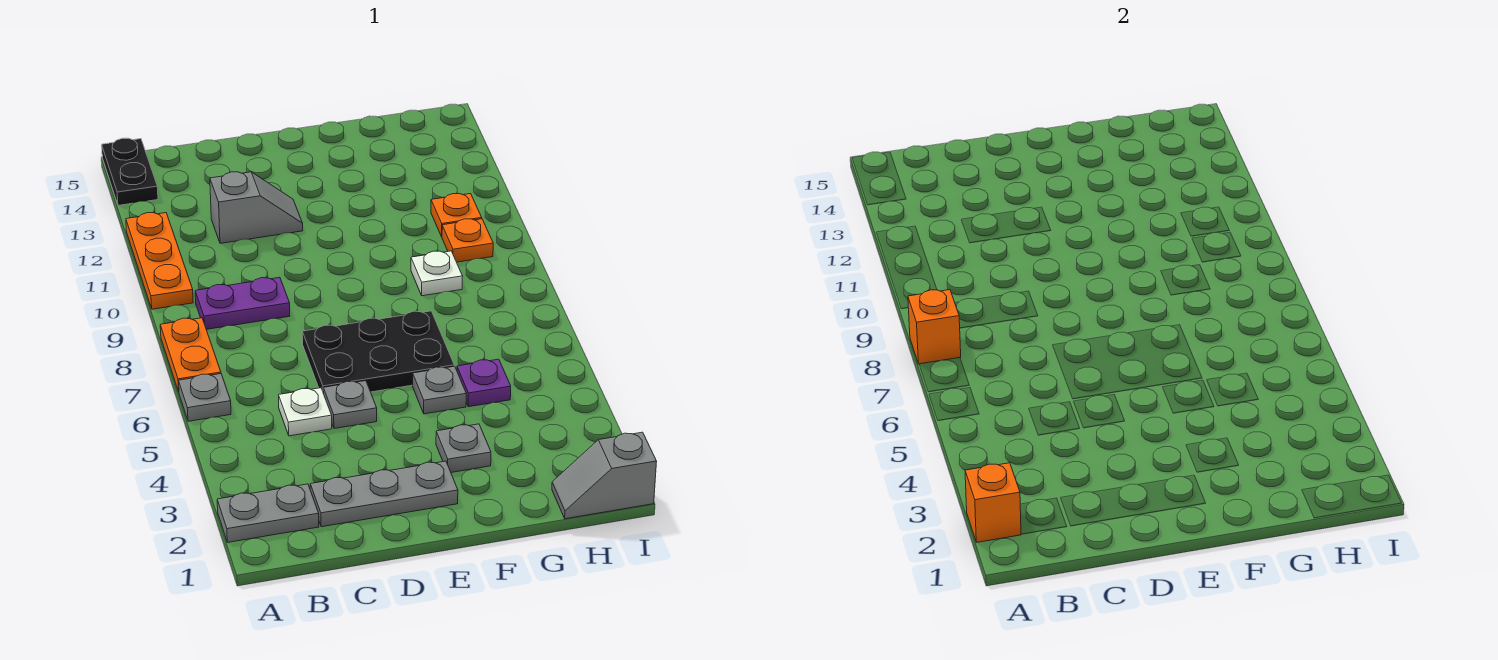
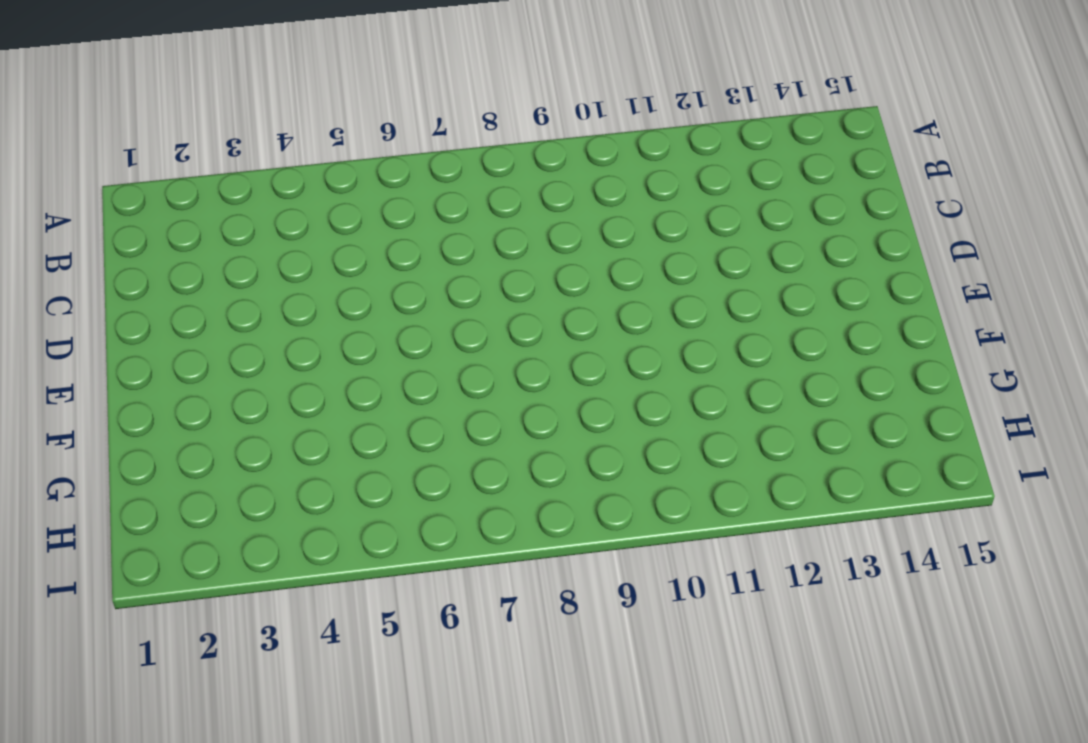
none -> grey plate A2:B2 level 1
none -> grey plate A6 level 1
none -> orange plate A7:A8 level 1

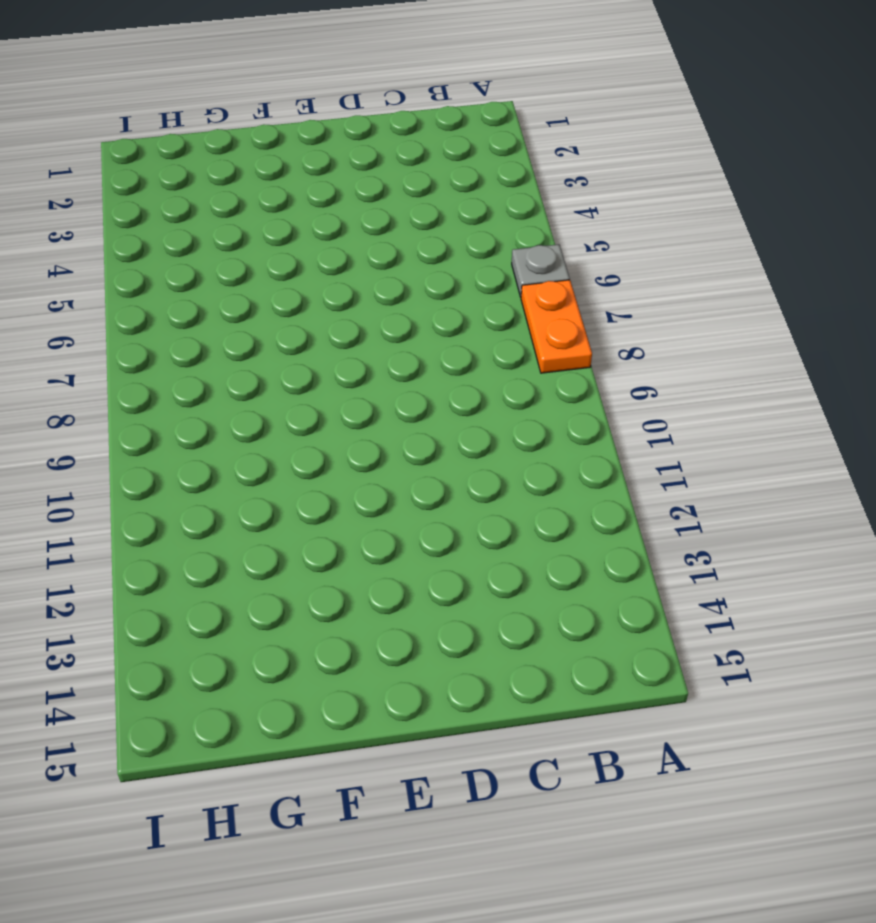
none -> grey plate A2:B2 level 1
none -> orange plate A10:A12 level 1
none -> black plate A14:A15 level 1

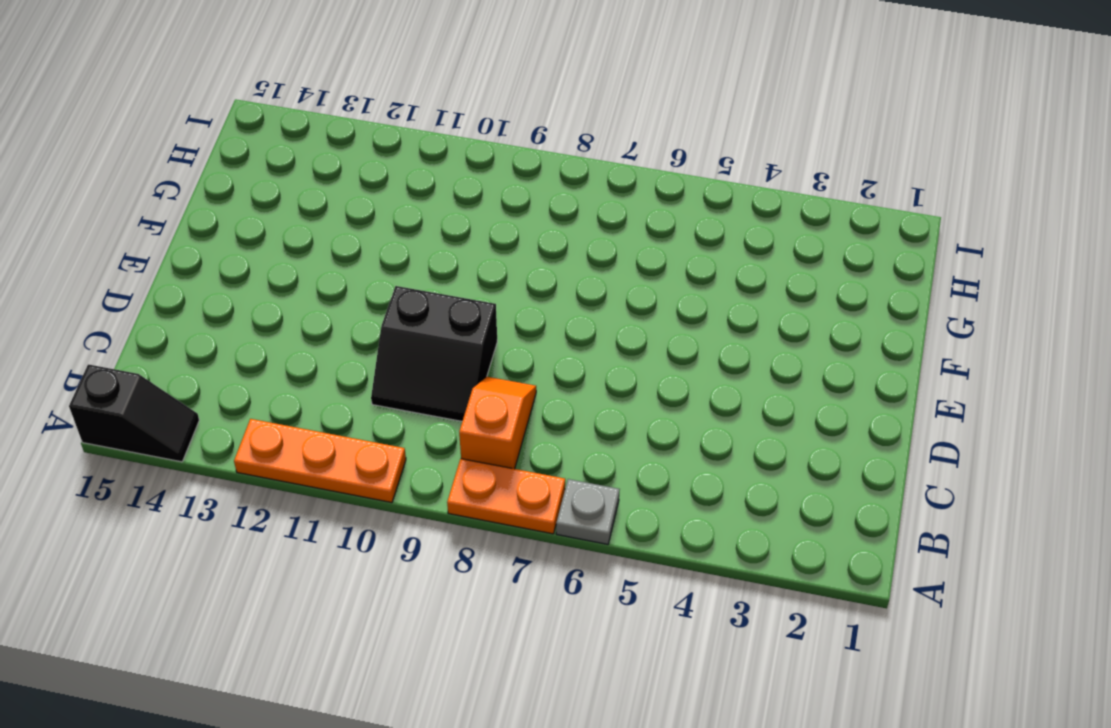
black slope A14:A15 level 1 top 15 -> black plate A14:A15 level 1
orange slope B8:C8 level 1 top B -> none
black slope C9:D10 level 1 top D -> purple plate B9:C9 level 1
none -> grey plate A2:B2 level 1
none -> grey plate C2:E2 level 1
none -> white plate C5 level 1

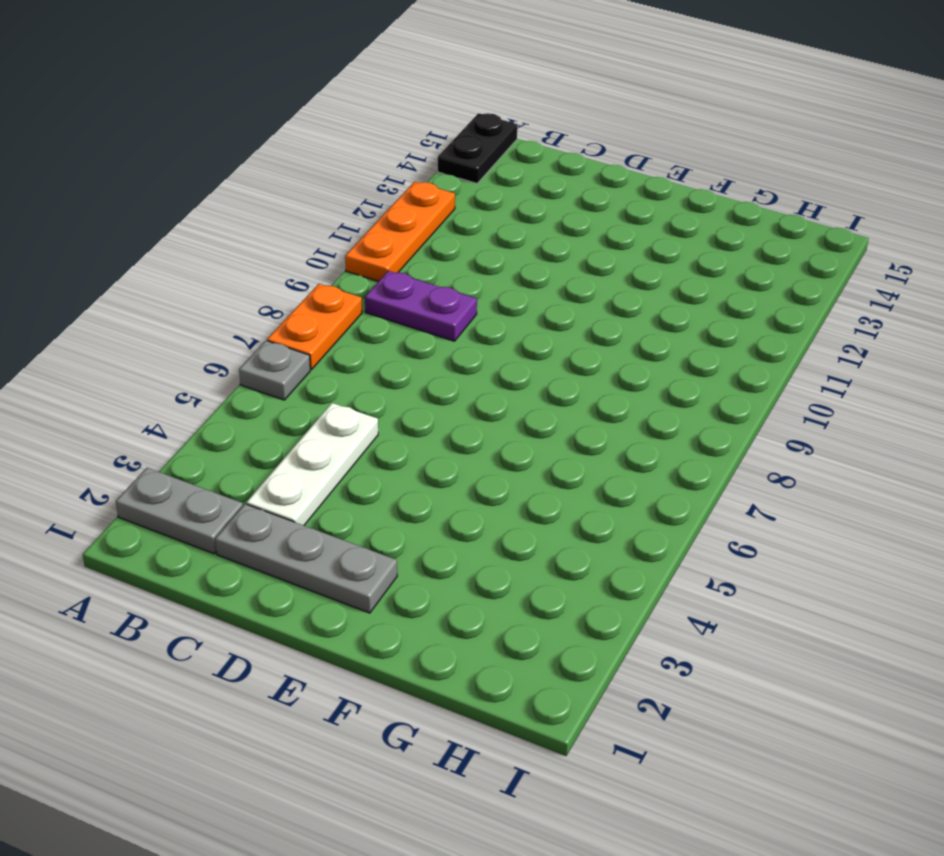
white plate C3:C5 level 1 -> white plate C5 level 1
none -> grey slope C12:D12 level 1 top C
none -> grey plate D5 level 1
none -> black plate D6:F7 level 1

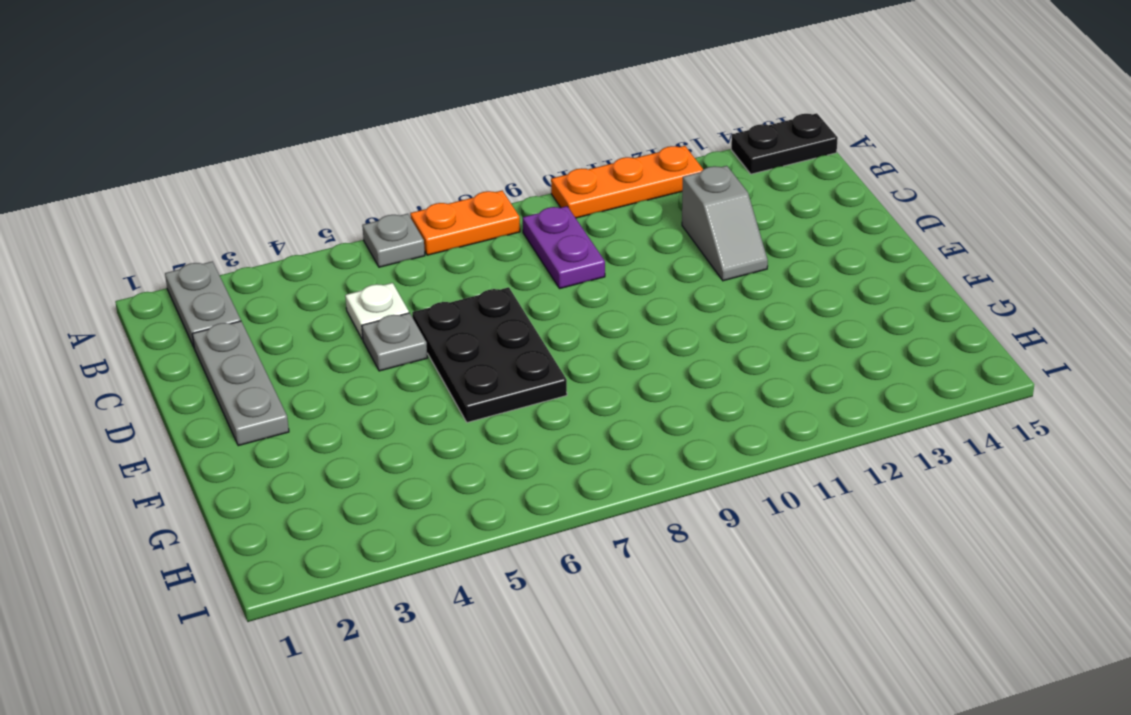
none -> grey plate F3 level 1
none -> grey plate F5 level 1
none -> purple plate G5 level 1

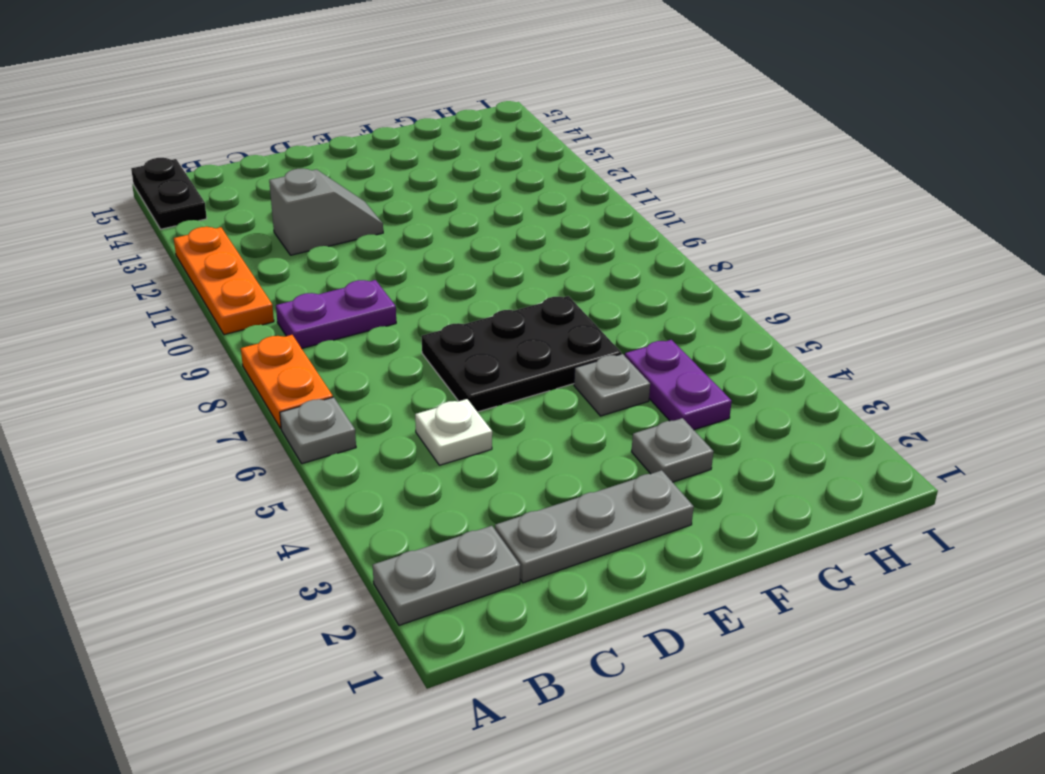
purple plate G4:G5 level 1 -> purple plate G5 level 1
none -> grey plate D5 level 1
none -> white plate G9 level 1
none -> grey slope H1:I1 level 1 top I

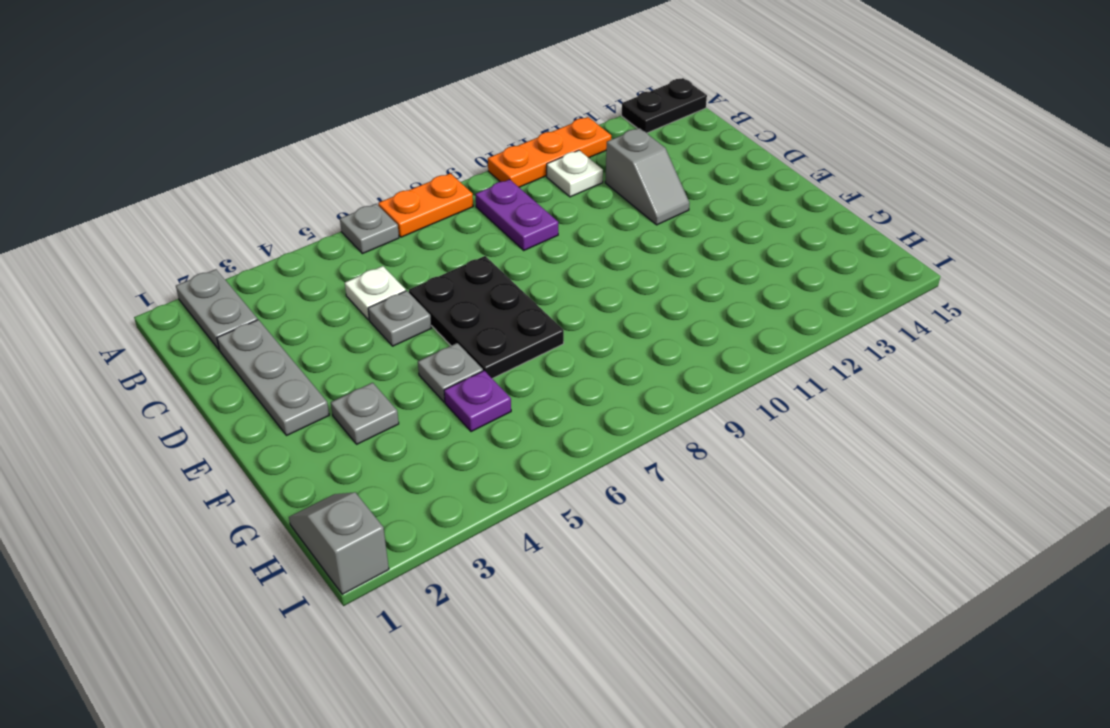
white plate B11 level 1 -> white plate G9 level 1
none -> orange plate H10 level 1
none -> orange plate H11 level 1
none -> orange brick A2 level 2

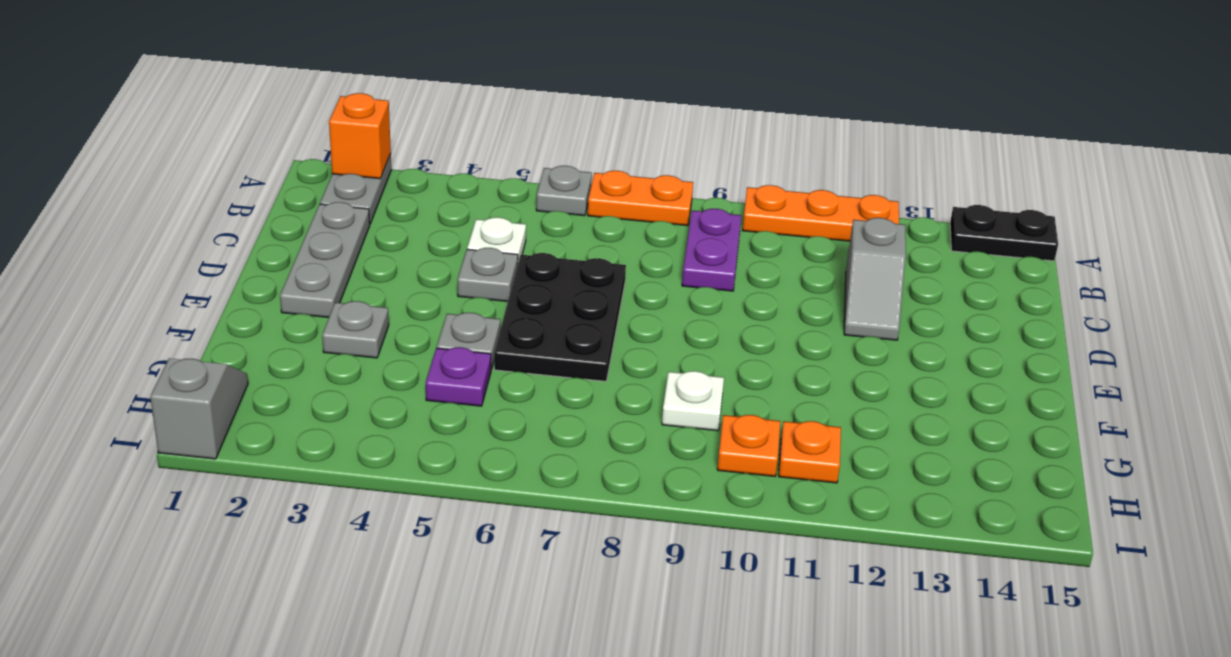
none -> orange brick A8 level 2

